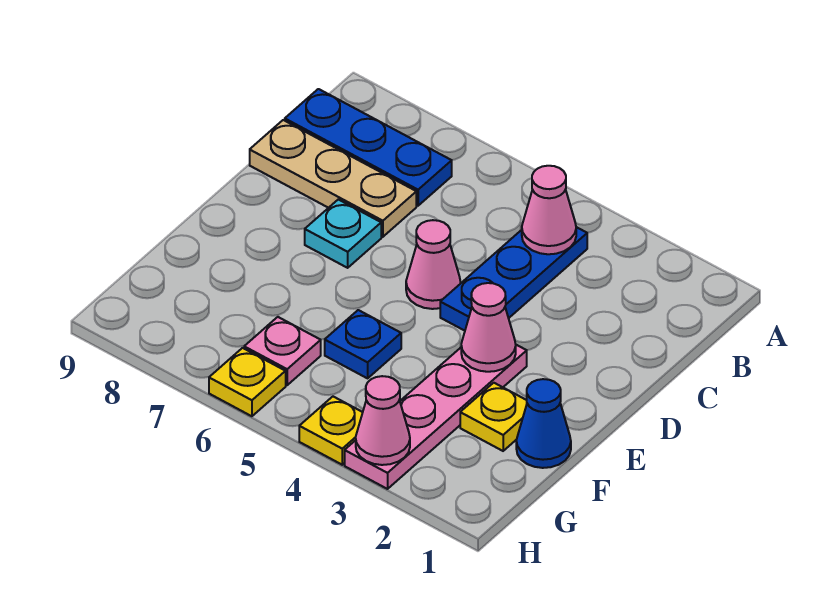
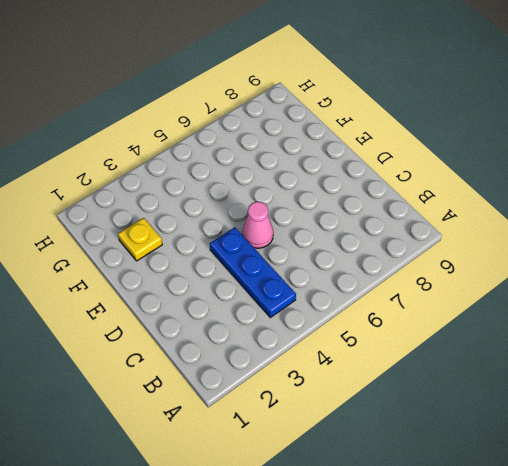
none -> blue plate B7:B9 level 1
none -> tan plate C7:C9 level 1
none -> cyan plate D7 level 1

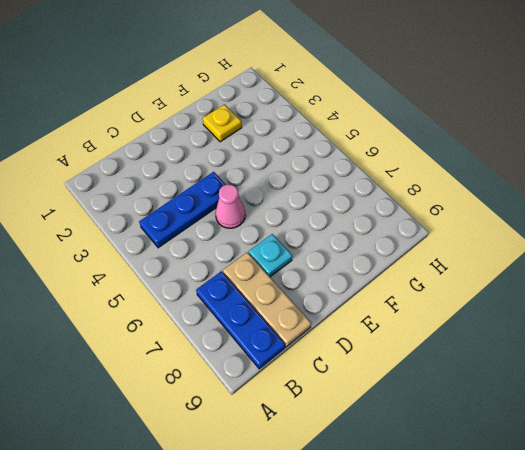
none -> pink plate E3:H3 level 1
none -> blue cone F1 level 1
none -> blue plate F5 level 1

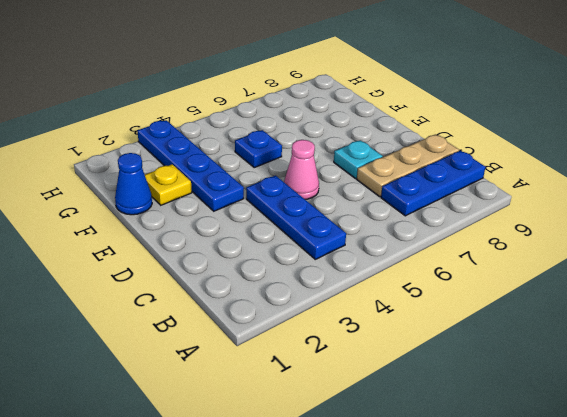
blue plate E3:H3 level 1 -> pink plate E3:H3 level 1
none -> pink plate G6 level 1
none -> yellow plate H4 level 1
none -> yellow plate H6 level 1

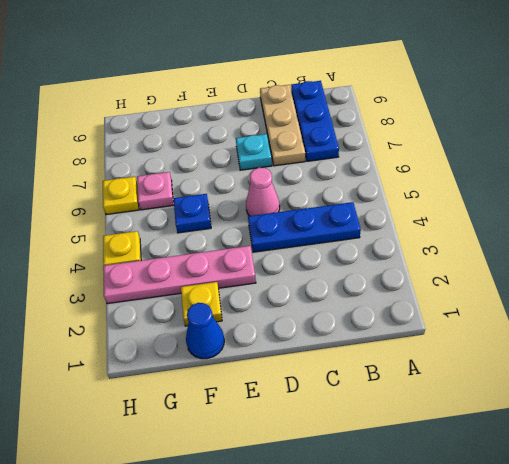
none -> pink cone B4 level 2
none -> pink cone E3 level 2
none -> pink cone H3 level 2

